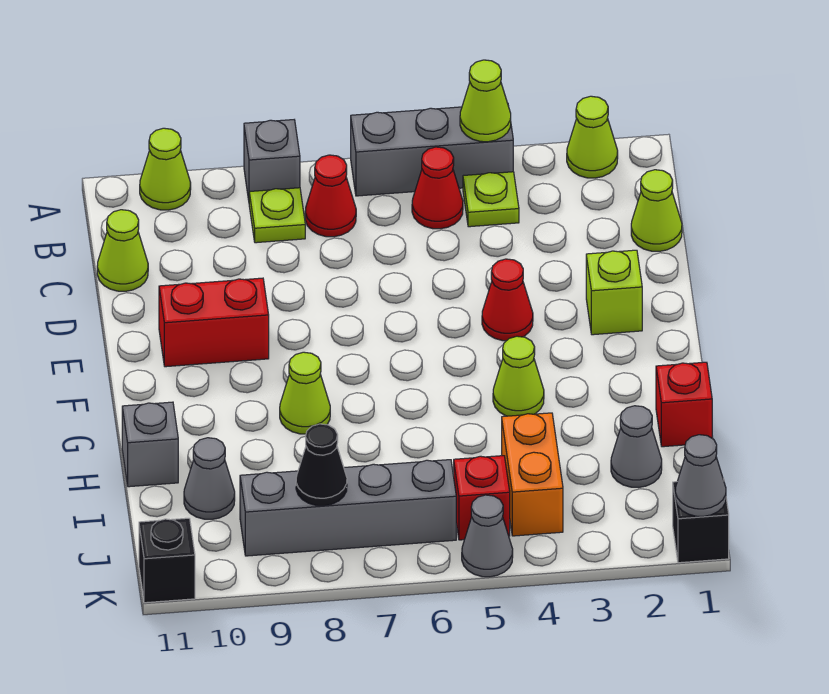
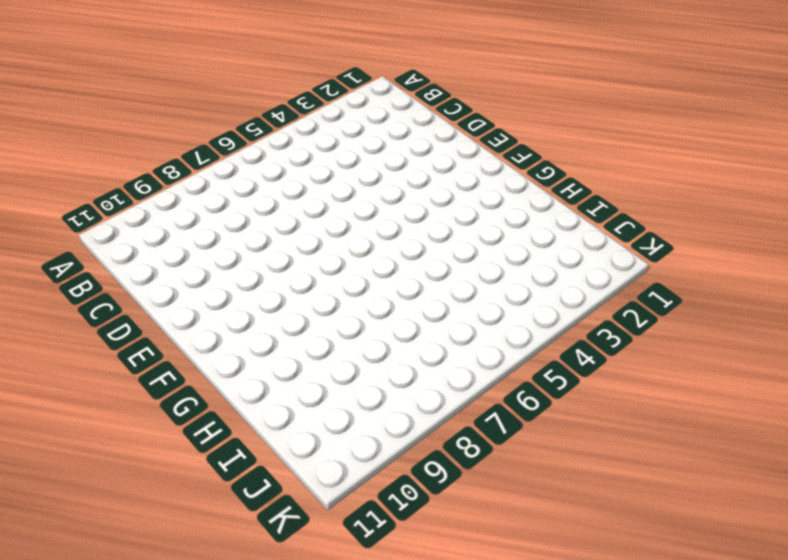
none -> lime cone A2 level 1
none -> grey brick A4:A6 level 1
none -> grey brick A8 level 1

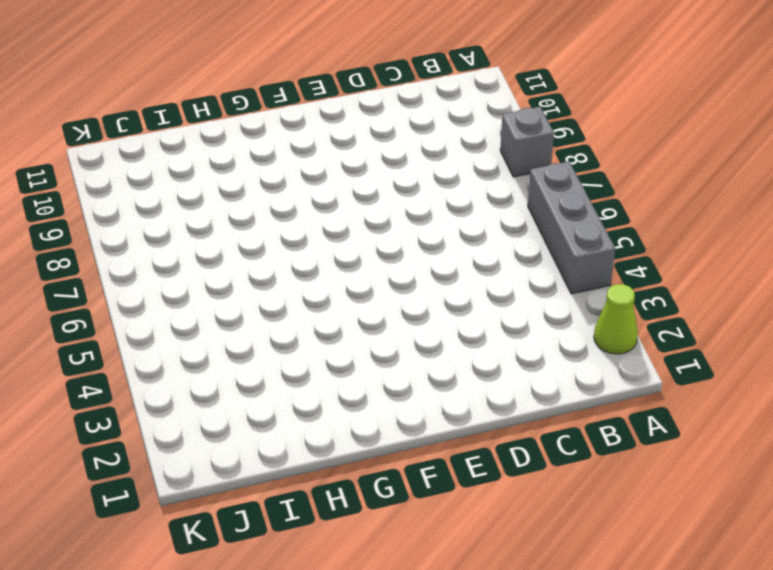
none -> lime cone A10 level 1
none -> lime plate B4 level 1
none -> red cone B5 level 1

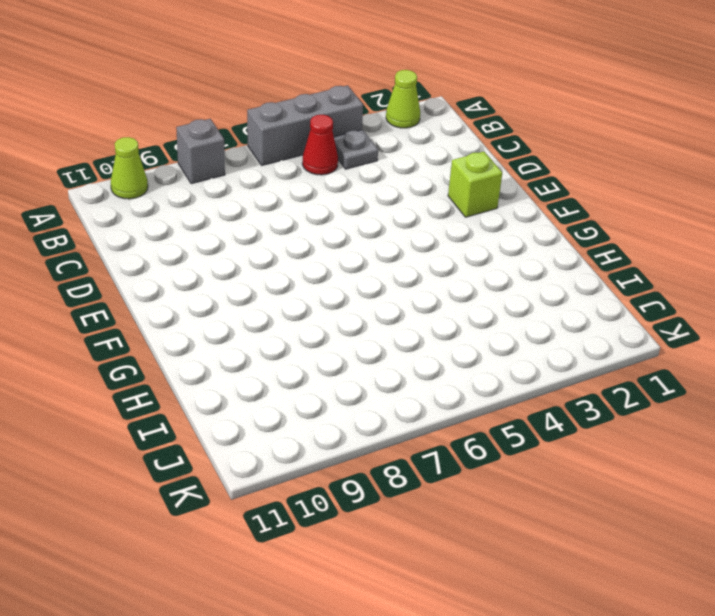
grey plate B4 level 1 -> lime plate B4 level 1
none -> red cone B7 level 1
none -> lime plate B8 level 1
none -> lime cone C1 level 1

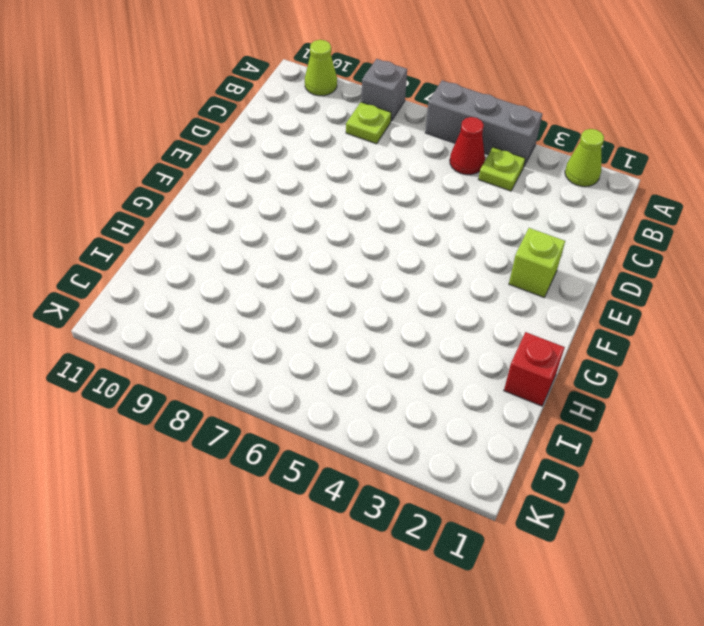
none -> red cone B7 level 1
none -> lime cone C1 level 1
none -> lime cone C11 level 1

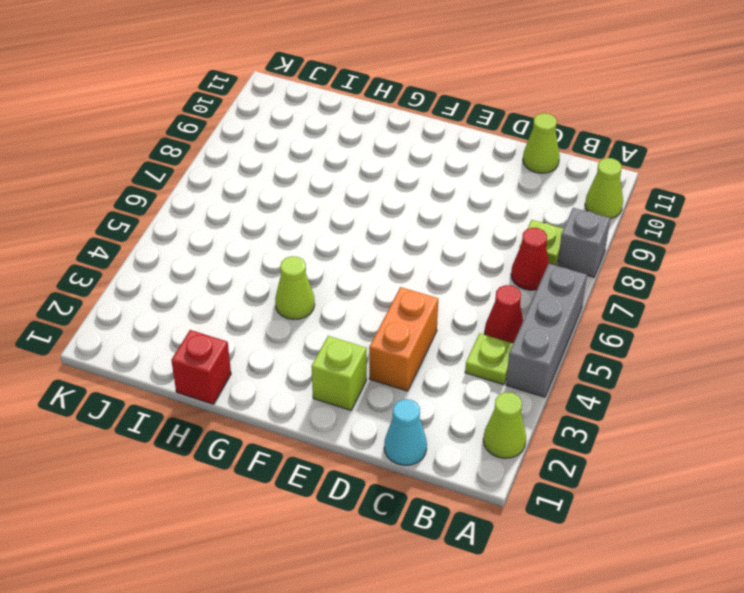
cyan cone C1 level 1 -> lime cone C1 level 1
orange brick D3:D4 level 1 -> orange brick I4:J4 level 1
none -> red cone E4 level 1
none -> red brick E9:E10 level 1
none -> lime cone G8 level 1

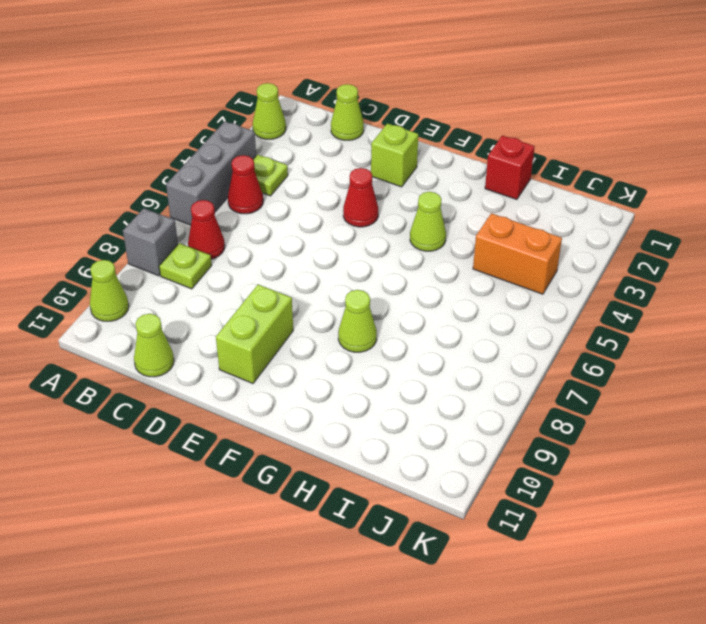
lime brick E9:E10 level 1 -> red brick E9:E10 level 1
none -> grey brick H11 level 1
none -> grey cone I2 level 1
none -> grey cone I10 level 1

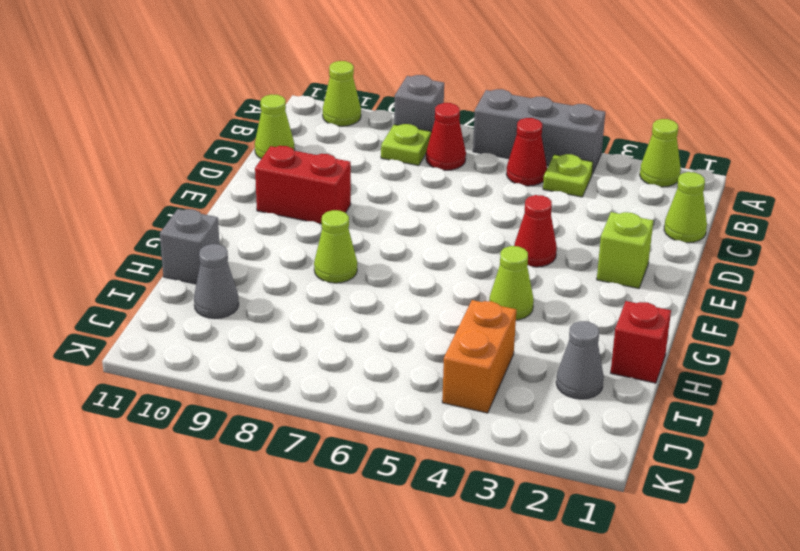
none -> red brick J5 level 1
none -> grey brick J6:J9 level 1
none -> black brick K1 level 1

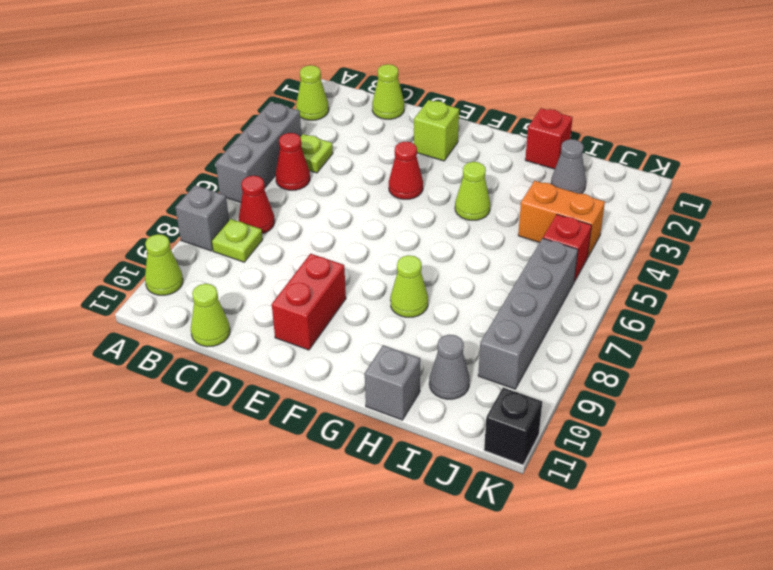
none -> black brick K1 level 1
none -> grey cone K5 level 1
none -> lime cone A4 level 2

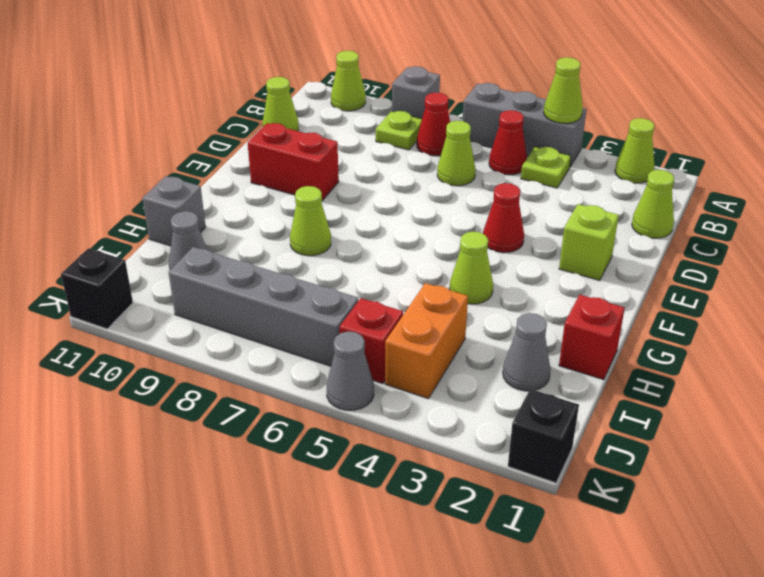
lime cone C6 level 1 -> none
none -> black cone J8 level 2
none -> grey cone K1 level 2

